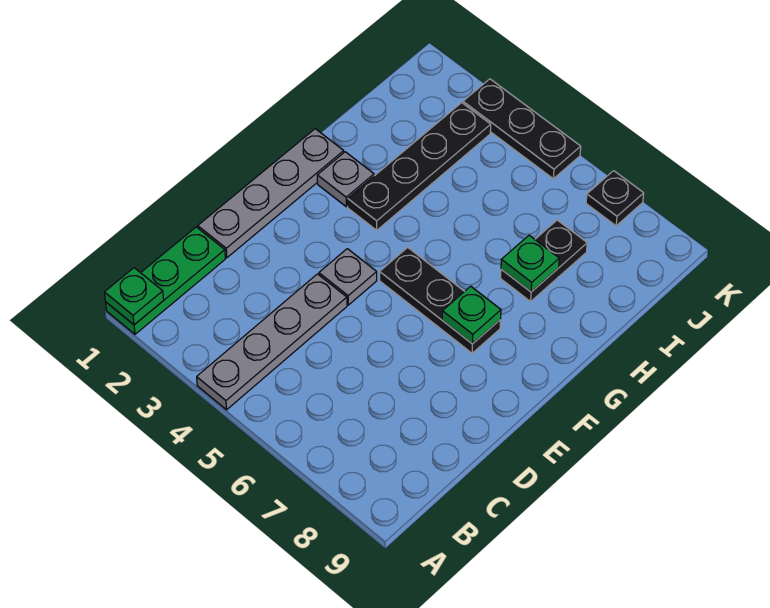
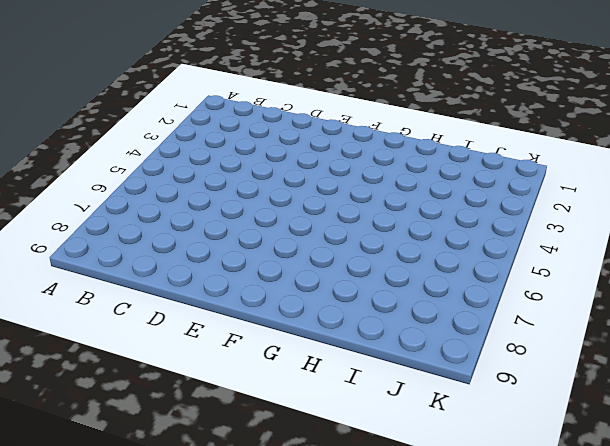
none -> green plate A1:C1 level 1
none -> grey plate A4:D4 level 1
none -> grey plate D1:G1 level 1

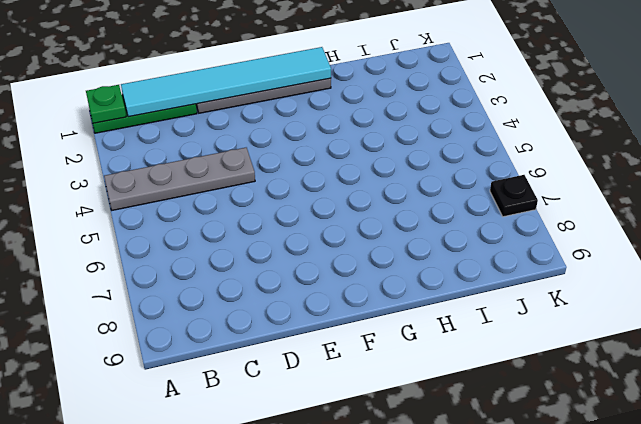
cyan tile B1:G1 level 2 -> none
none -> grey plate E4 level 1
none -> black plate F5:F7 level 1
none -> grey plate G2 level 1

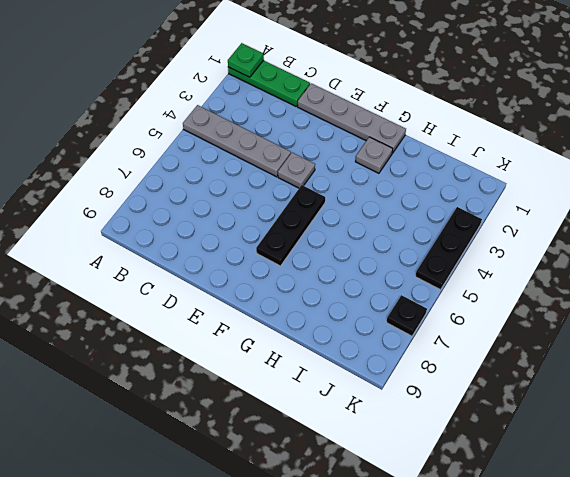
none -> black plate G3:J3 level 1
none -> black plate H7:I7 level 1
none -> green plate F7 level 2

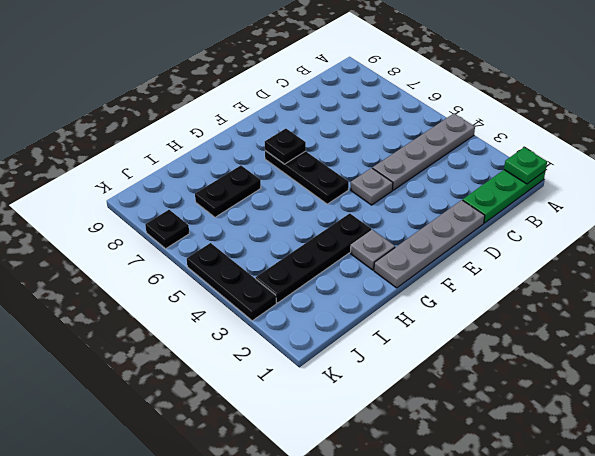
black plate F7 level 2 -> green plate F7 level 2
none -> green plate H7 level 2

